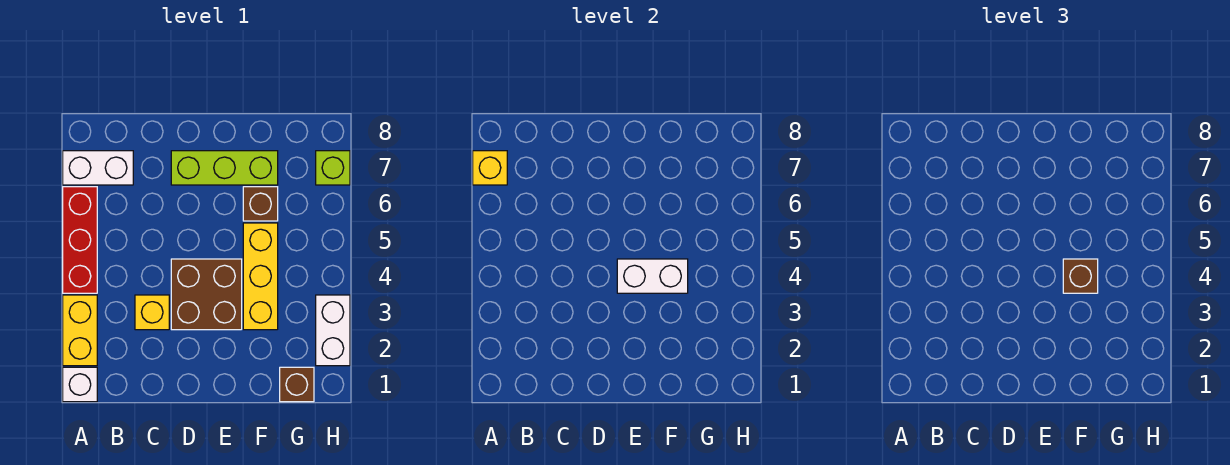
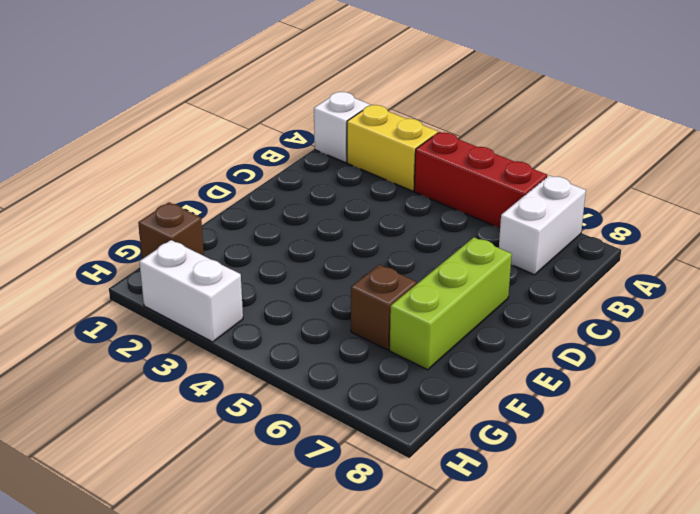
none -> yellow brick C3 level 1
none -> brown brick D3:E4 level 1
none -> yellow brick F3:F5 level 1

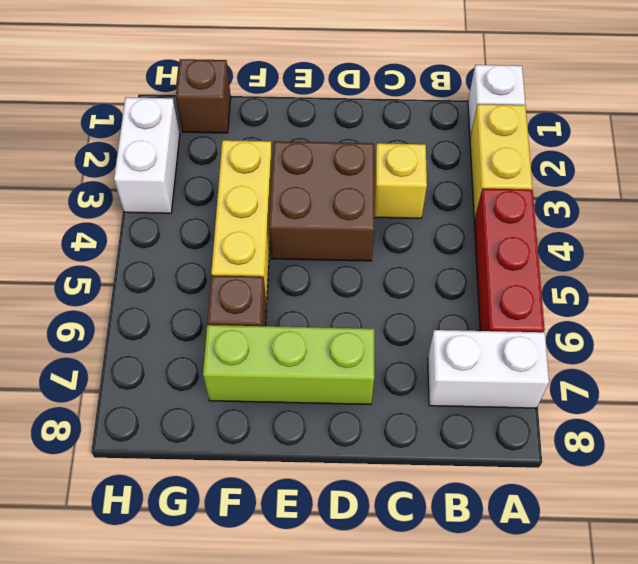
none -> lime brick H7 level 1
none -> yellow brick A7 level 2
none -> white brick E4:F4 level 2

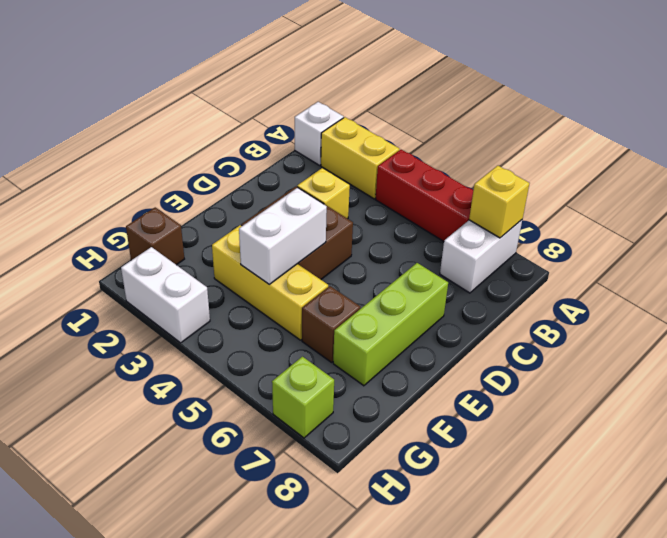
none -> brown brick F4 level 3

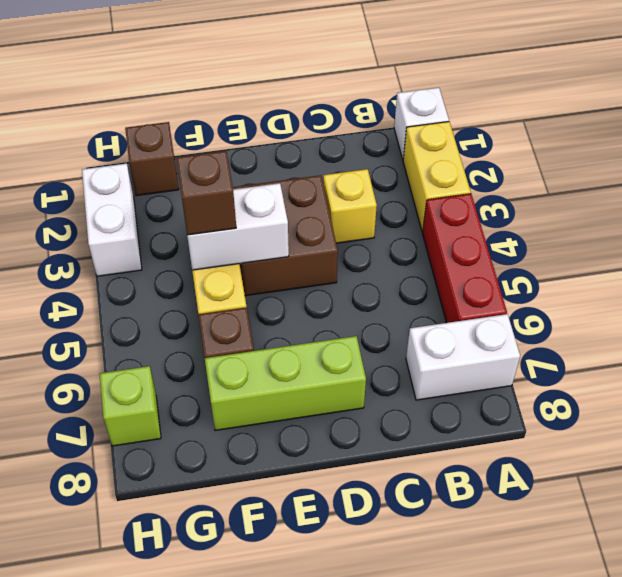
none -> yellow brick A7 level 2

